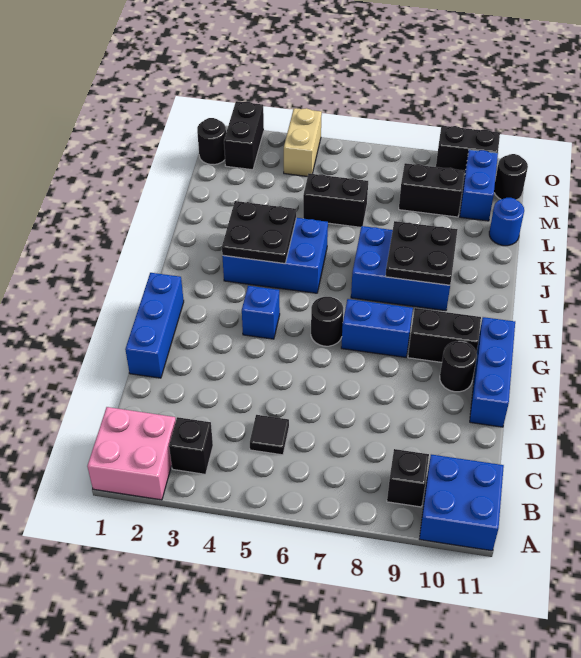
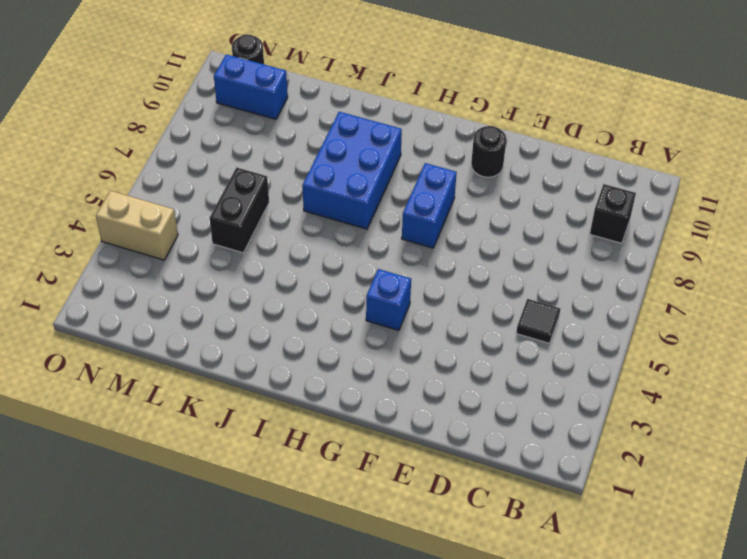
none -> pink brick A1:B2 level 1
none -> blue brick A10:B11 level 1
none -> black brick B3 level 1

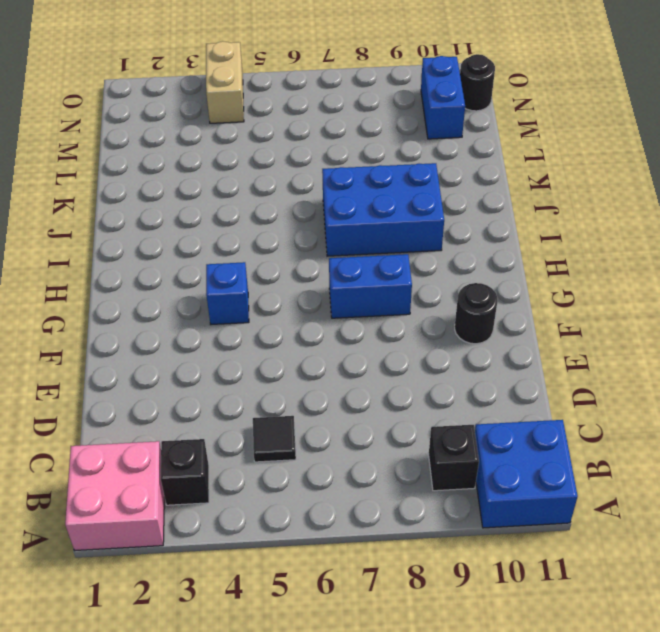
none -> blue brick E1:G1 level 1
none -> blue brick E11:G11 level 1
none -> black round brick G6 level 1

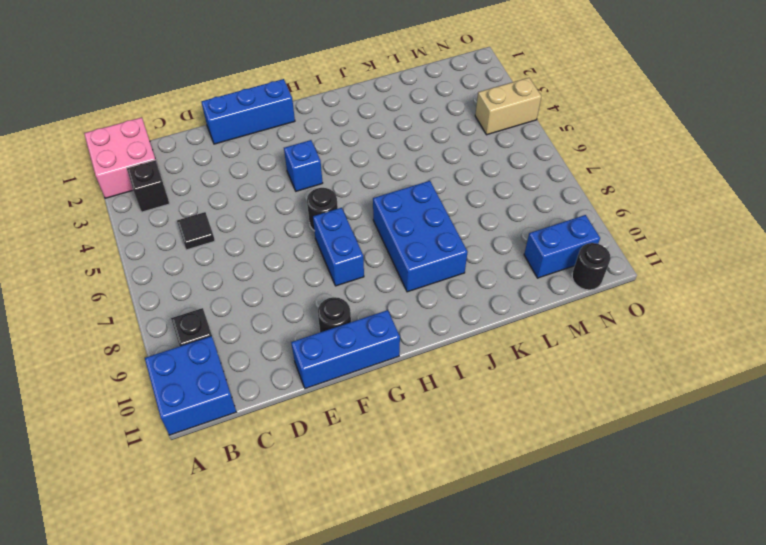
none -> black brick G9:G10 level 1
none -> blue brick I3:J5 level 1
none -> black brick L5:L6 level 1

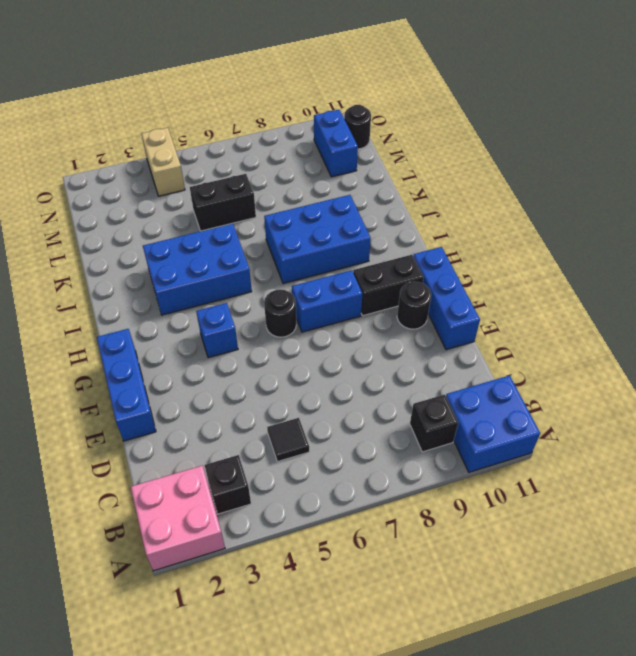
none -> blue round brick L11 level 1
none -> black brick M8:M9 level 1
none -> black round brick N1 level 1

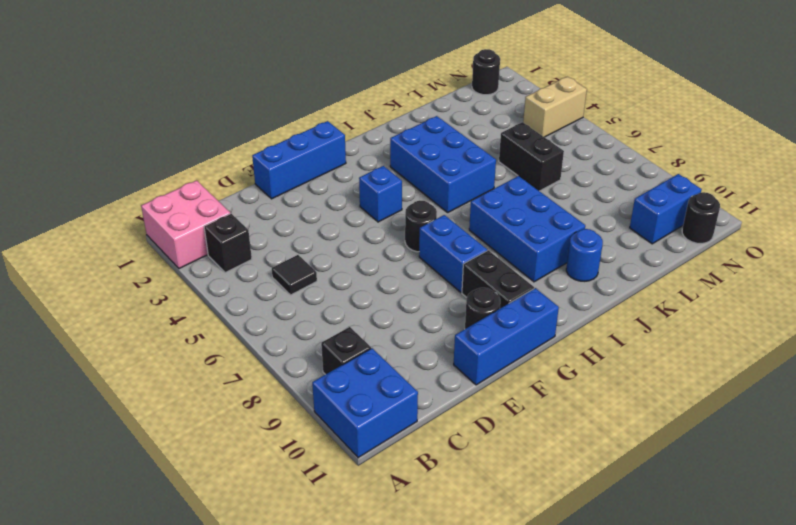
blue round brick J10 level 1 -> blue round brick L11 level 1
none -> black brick M8:M9 level 1
none -> black brick N2:O2 level 1
none -> black brick O9:O10 level 1

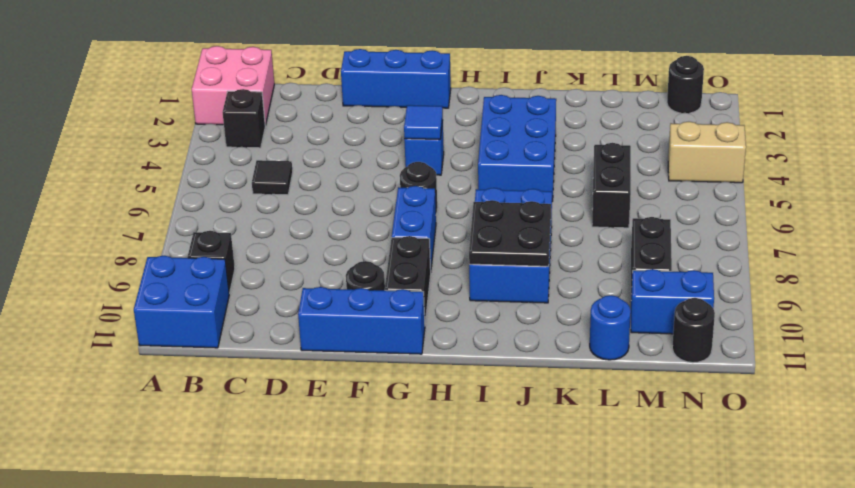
blue tile G4 level 2 -> none
none -> black brick N2:O2 level 1
none -> black brick O9:O10 level 1
none -> black plate I3:J4 level 2

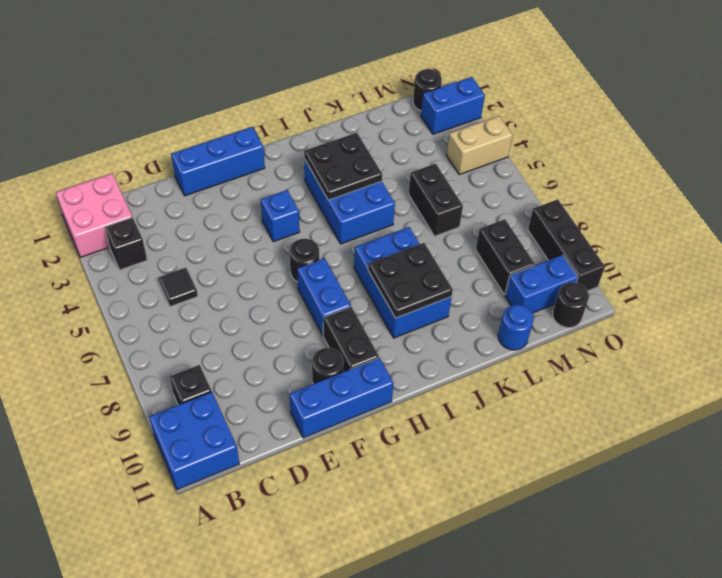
blue brick N2:O2 level 1 -> black brick N2:O2 level 1
black brick O8:O10 level 1 -> black brick O9:O10 level 1

